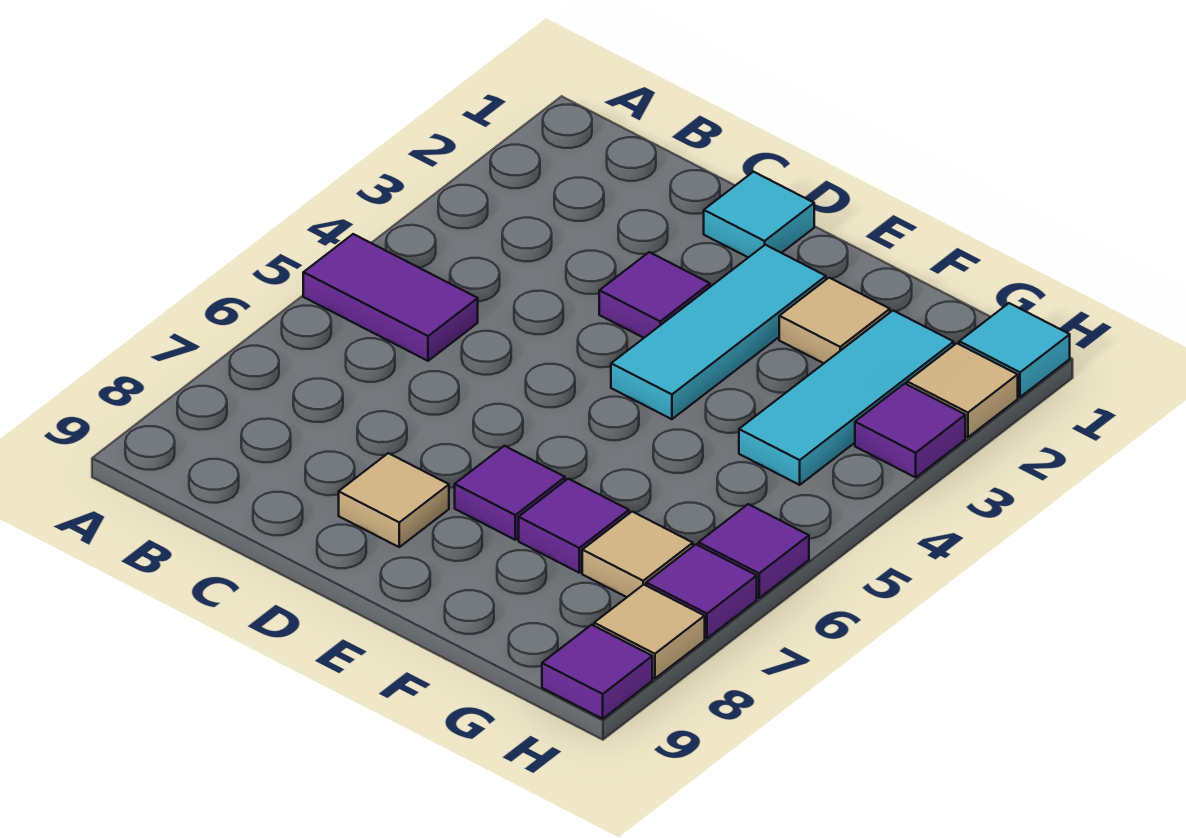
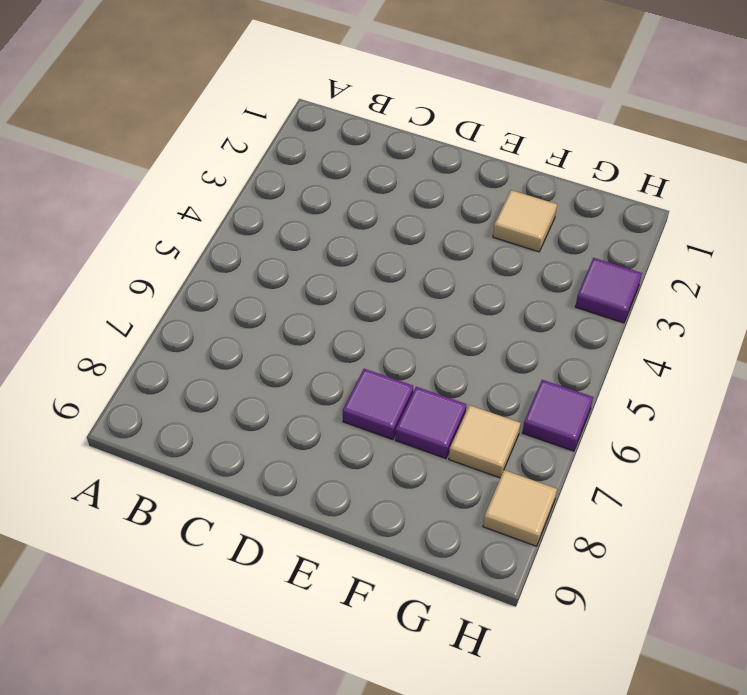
none -> purple tile A5:B5 level 1
none -> cyan tile D1 level 1
none -> purple tile D3 level 1

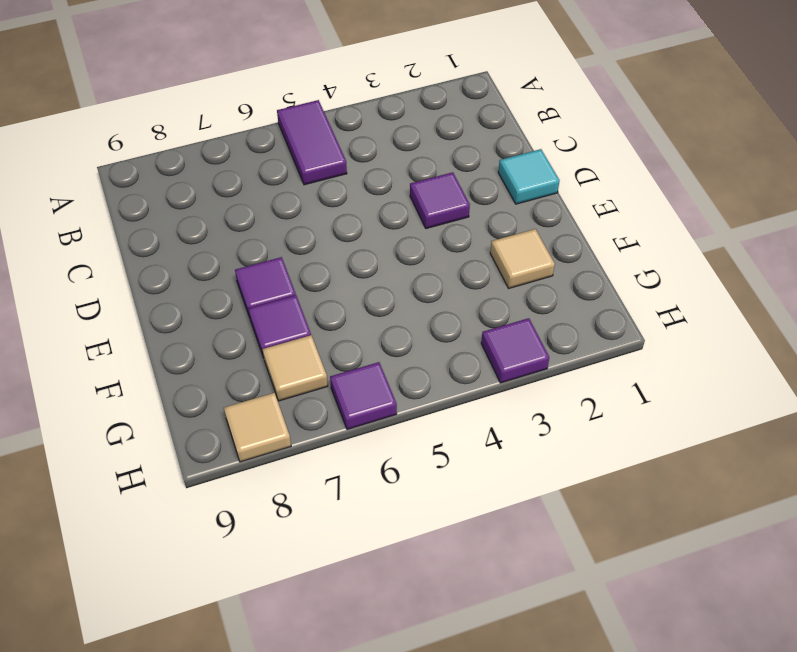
none -> tan tile D8 level 1
none -> cyan tile E2:E4 level 1
none -> cyan tile G2:G4 level 1

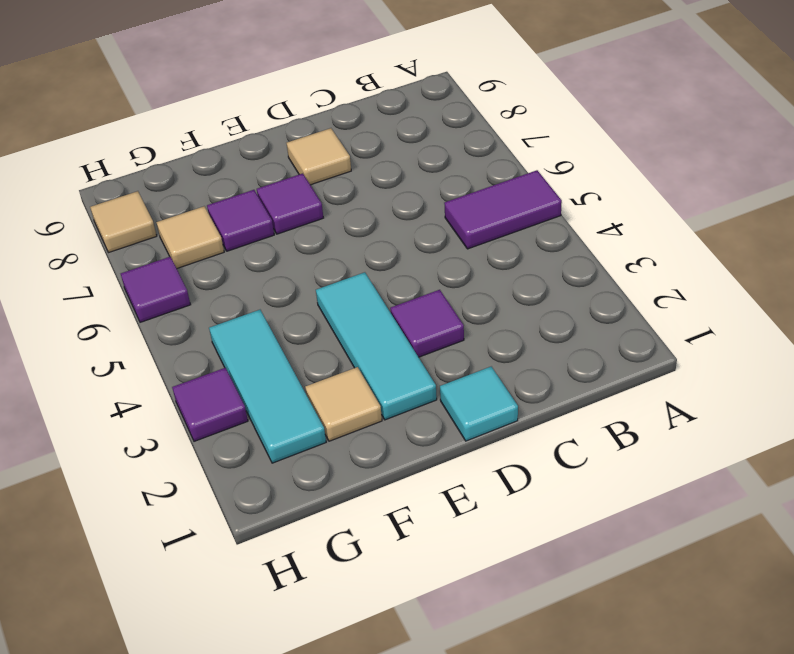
none -> cyan tile H1 level 1
none -> tan tile H2 level 1
none -> purple tile H7 level 1

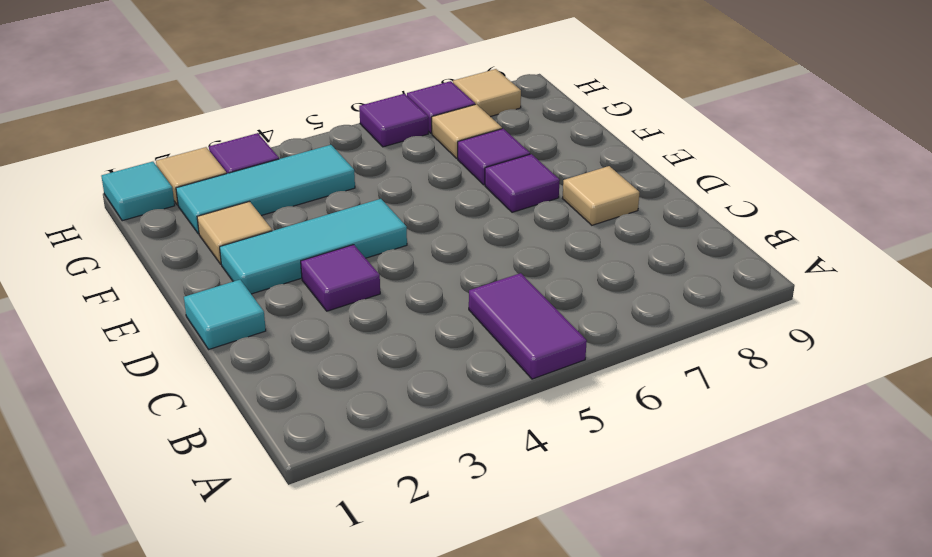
none -> purple tile H9 level 1

